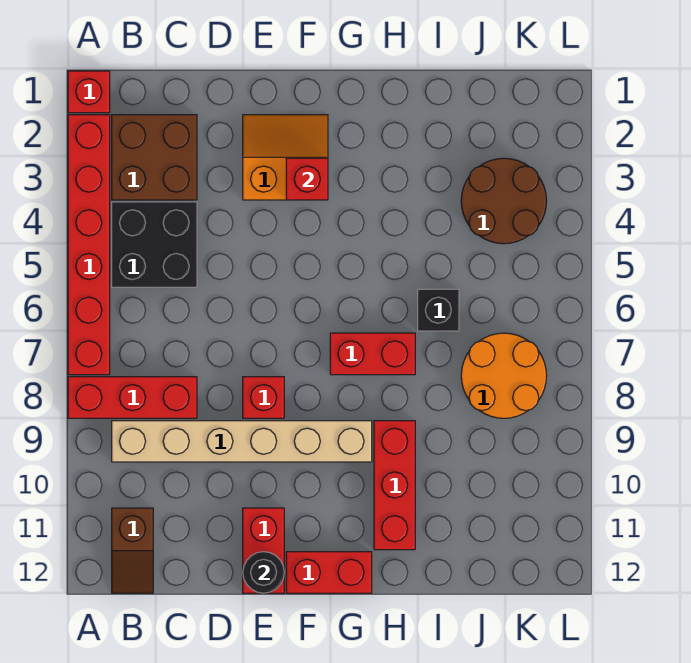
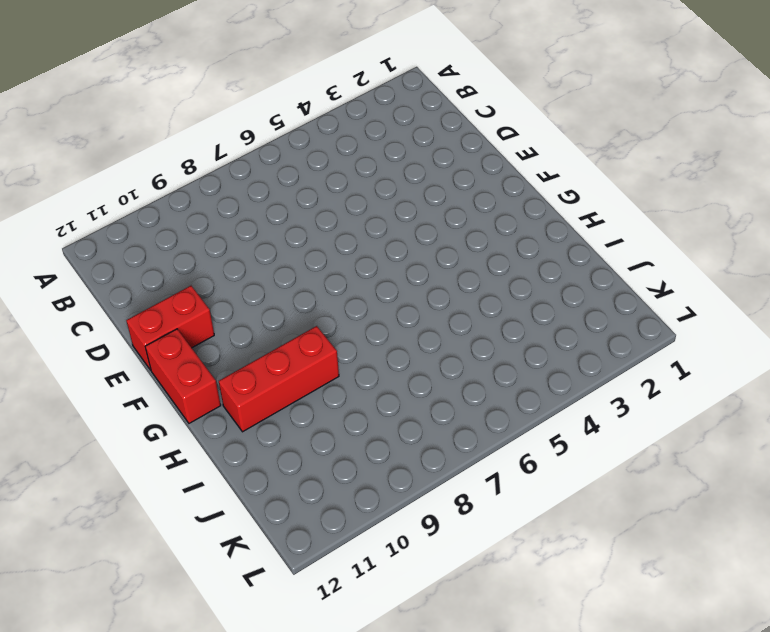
none -> red brick A1 level 1
none -> red brick A2:A7 level 1
none -> red brick A8:C8 level 1

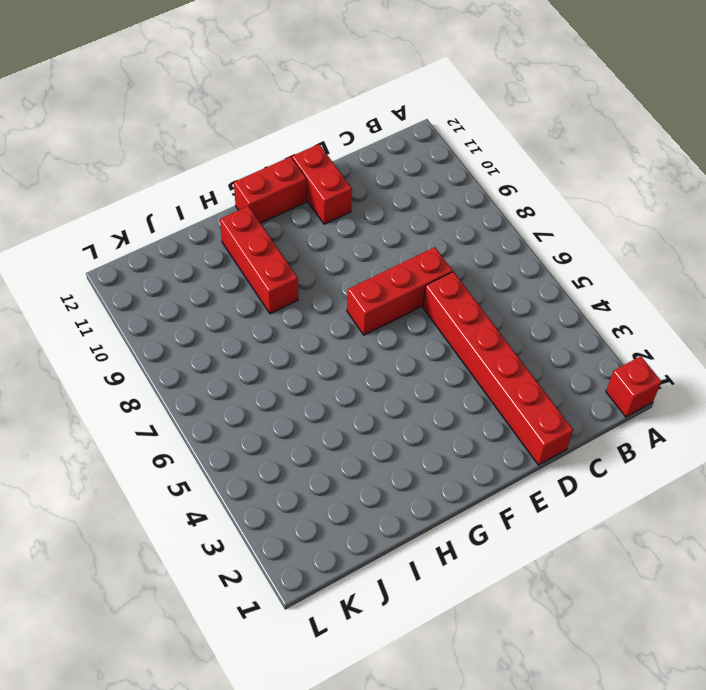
red brick D1:D6 level 1 -> red brick A2:A7 level 1
red brick D7:F7 level 1 -> red brick A8:C8 level 1
none -> brown brick B2:C3 level 1
none -> black brick B4:C5 level 1
none -> tan brick B9:G9 level 1

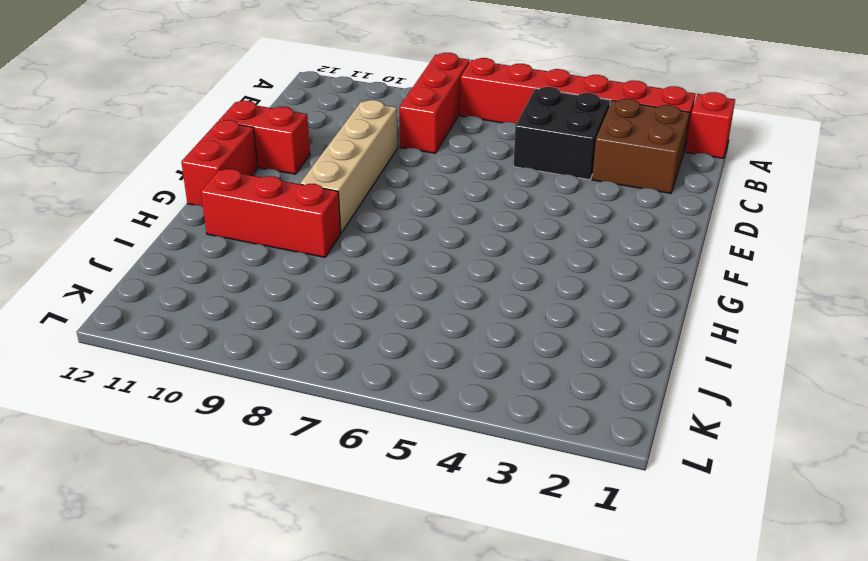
tan brick D9:G9 level 1 -> tan brick B9:G9 level 1
none -> brown slope B11:B12 level 1 top 11
none -> orange slope E2:F3 level 1 top 3
none -> red brick E8 level 1

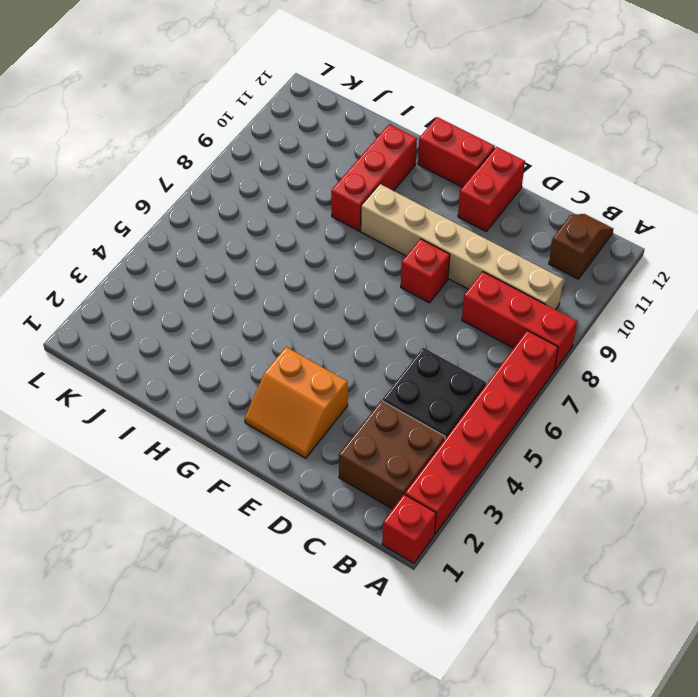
none -> red brick G7:H7 level 1
none -> black brick I6 level 1
none -> brown round brick J3:K4 level 1

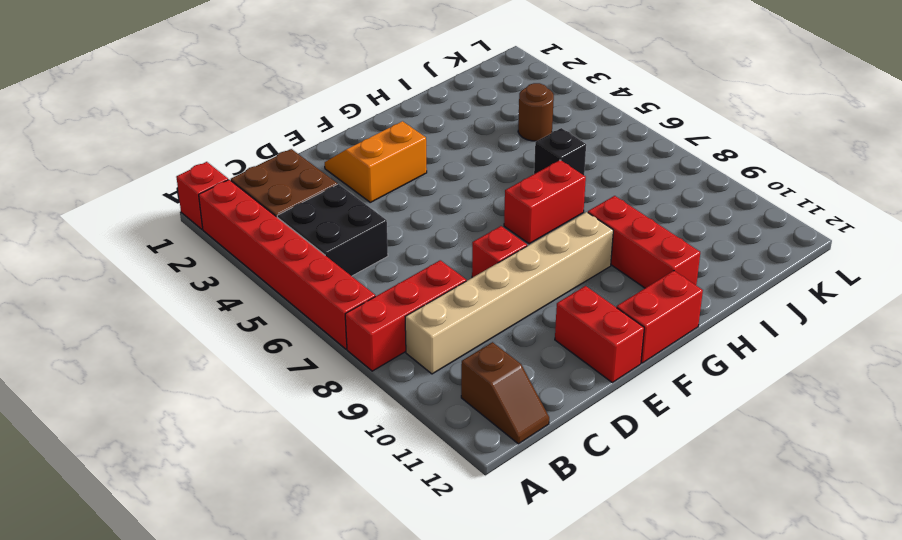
brown round brick J4 level 1 -> brown round brick J3:K4 level 1
none -> orange round brick J7:K8 level 1
none -> black round brick E12 level 2
none -> red brick F3 level 2

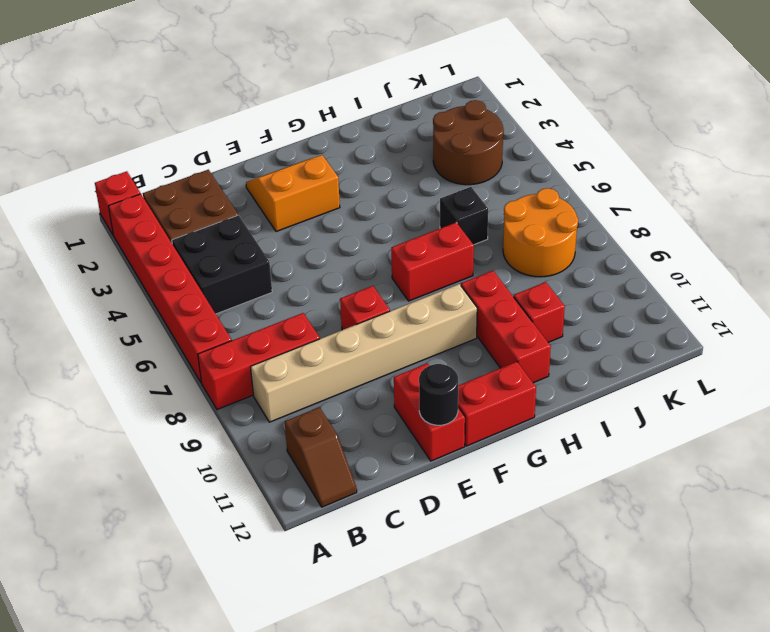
red brick I10 level 1 -> red brick F3 level 2

